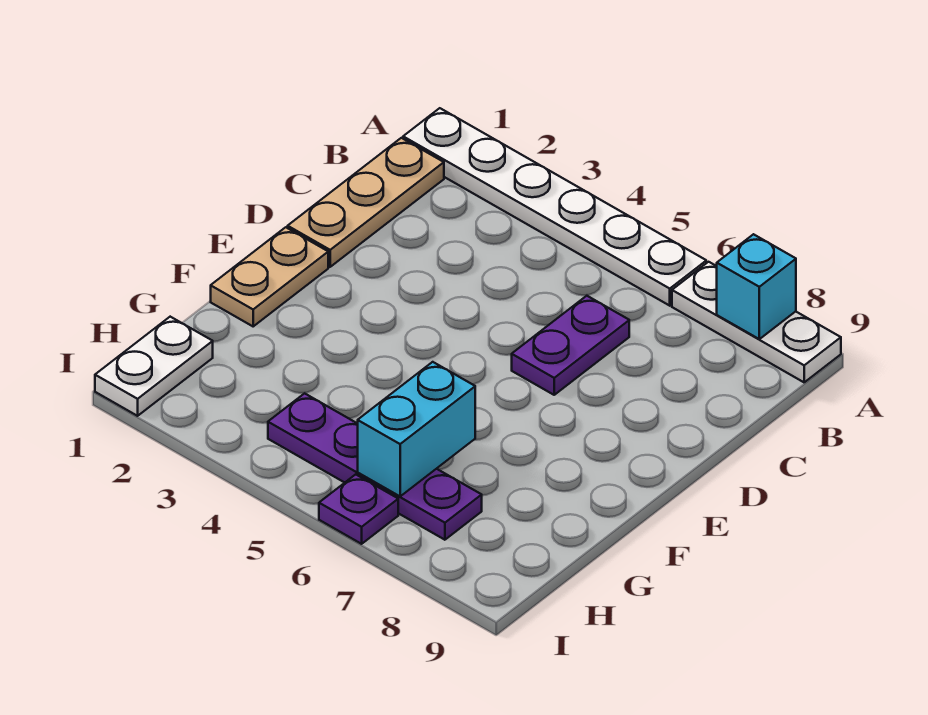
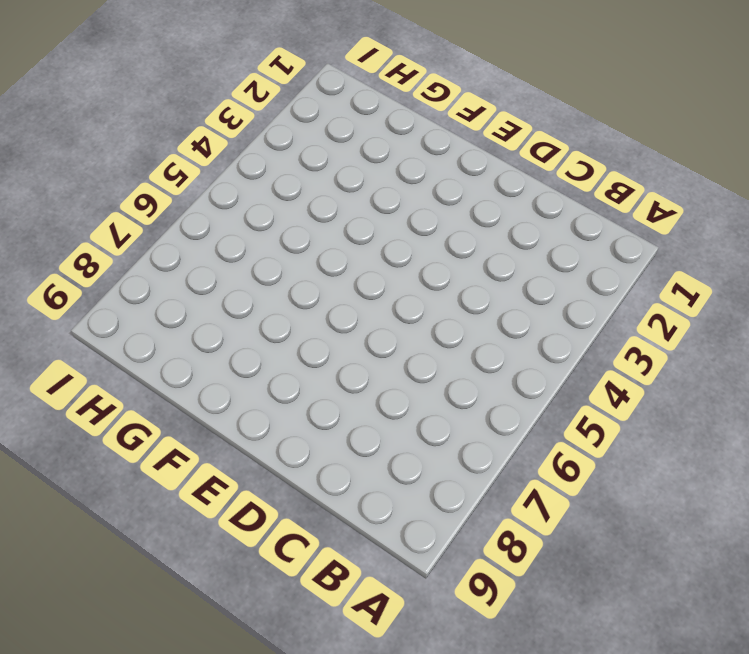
none -> white plate A1:A6 level 1
none -> white plate A7:A9 level 1

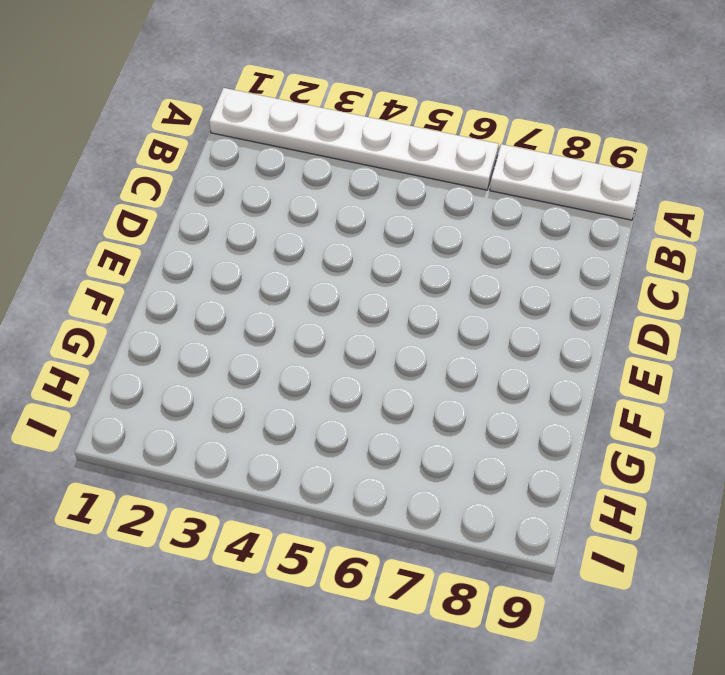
none -> tan plate B1:D1 level 1
none -> purple plate C6:D6 level 1

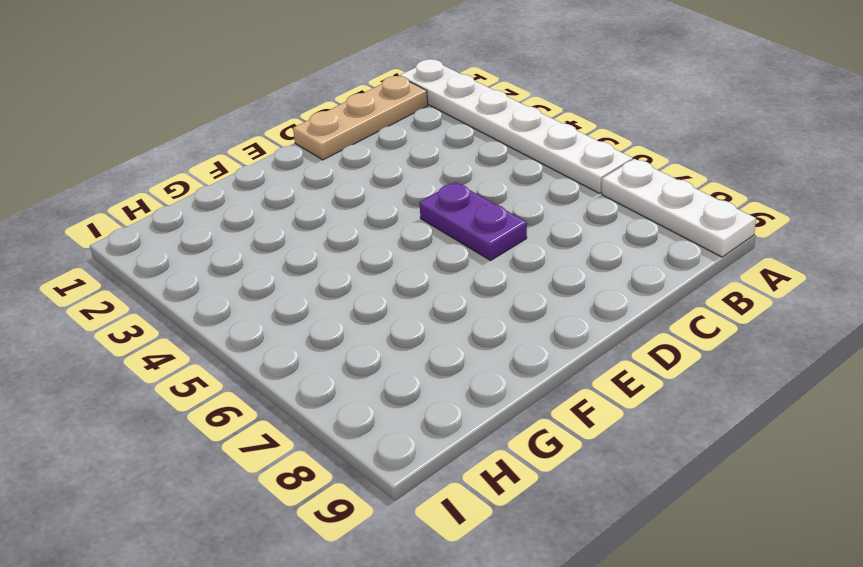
purple plate D5:D6 level 1 -> purple plate C6:D6 level 1
none -> tan plate E1:F1 level 1
none -> white plate H1:I1 level 1

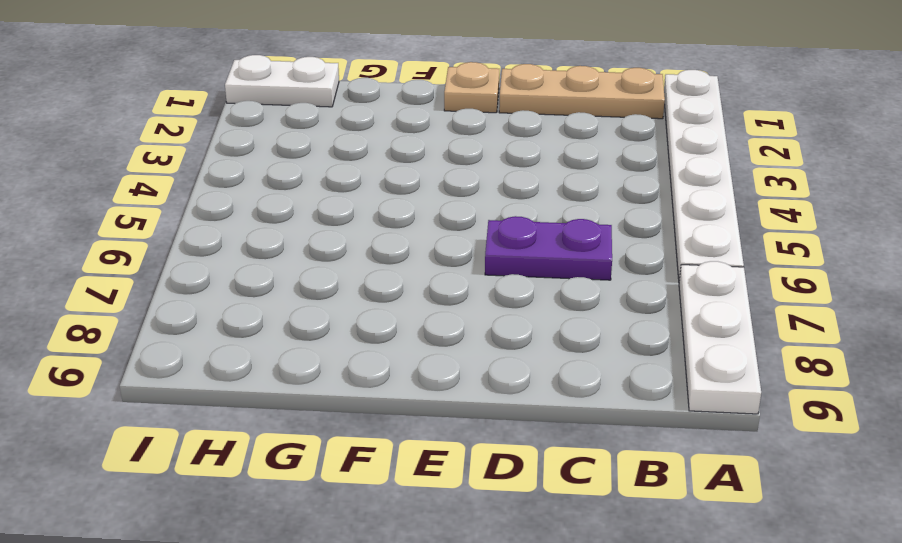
tan plate E1 level 1 -> tan plate E1:F1 level 1
none -> purple plate H4:H7 level 1
none -> purple plate I6 level 1

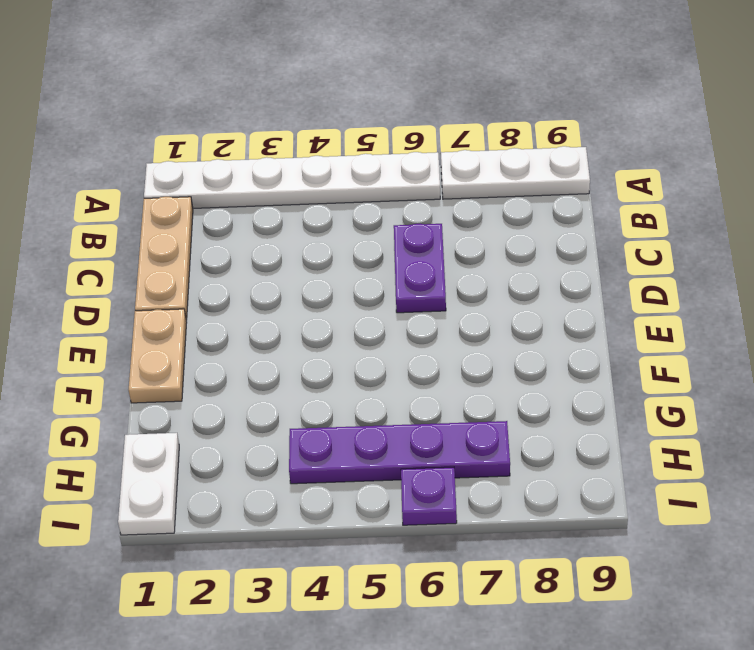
none -> cyan brick A8 level 2
none -> cyan brick G6:H6 level 2

